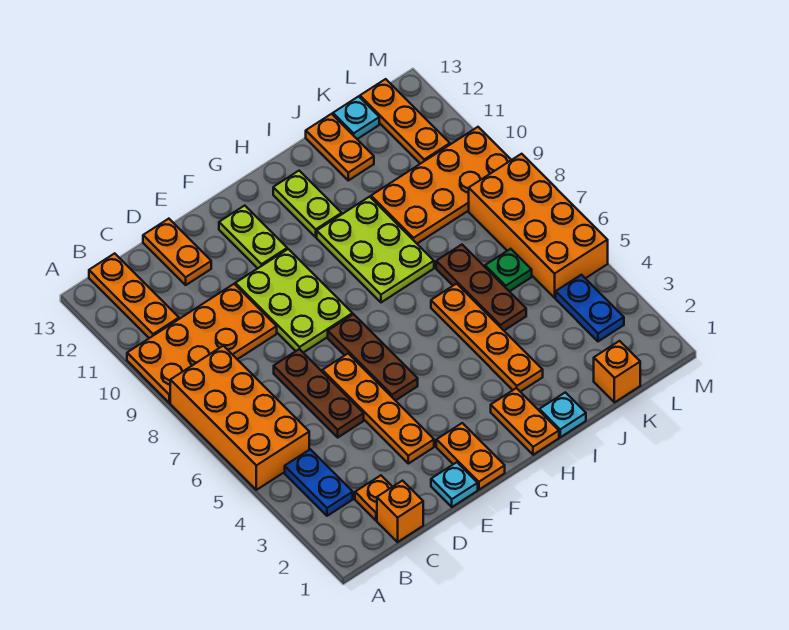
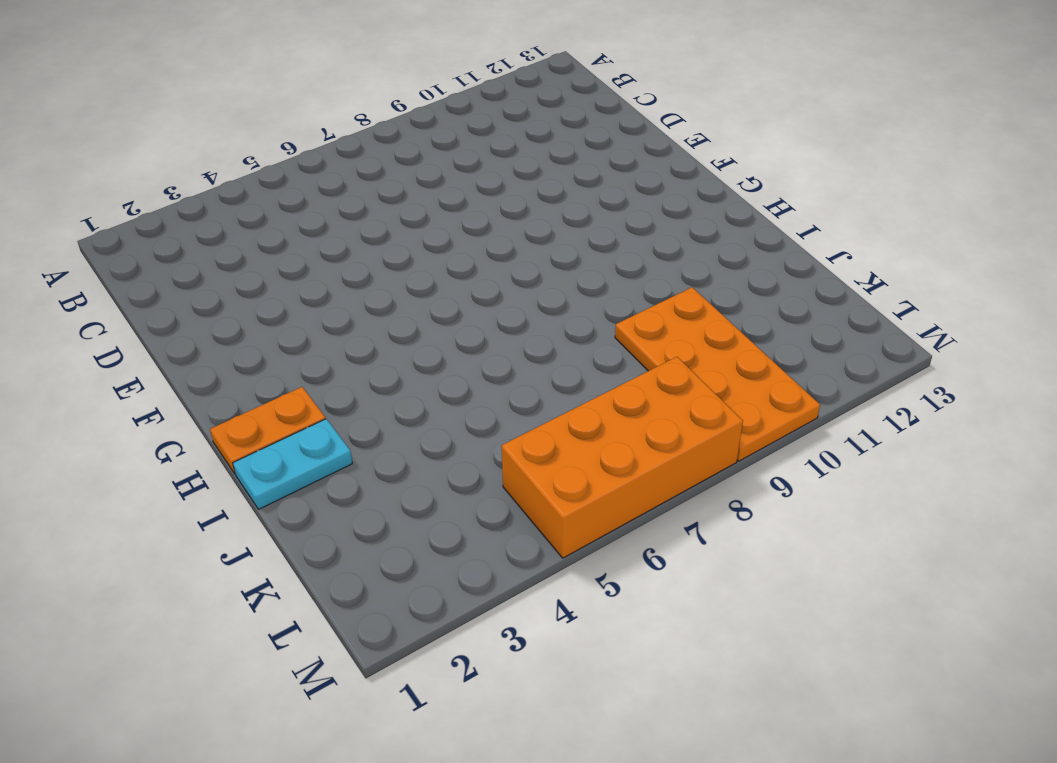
cyan plate I1:I2 level 1 -> cyan plate I1 level 1
none -> orange brick A5:B8 level 1
none -> orange plate A9:D10 level 1
none -> blue plate B3:B4 level 1

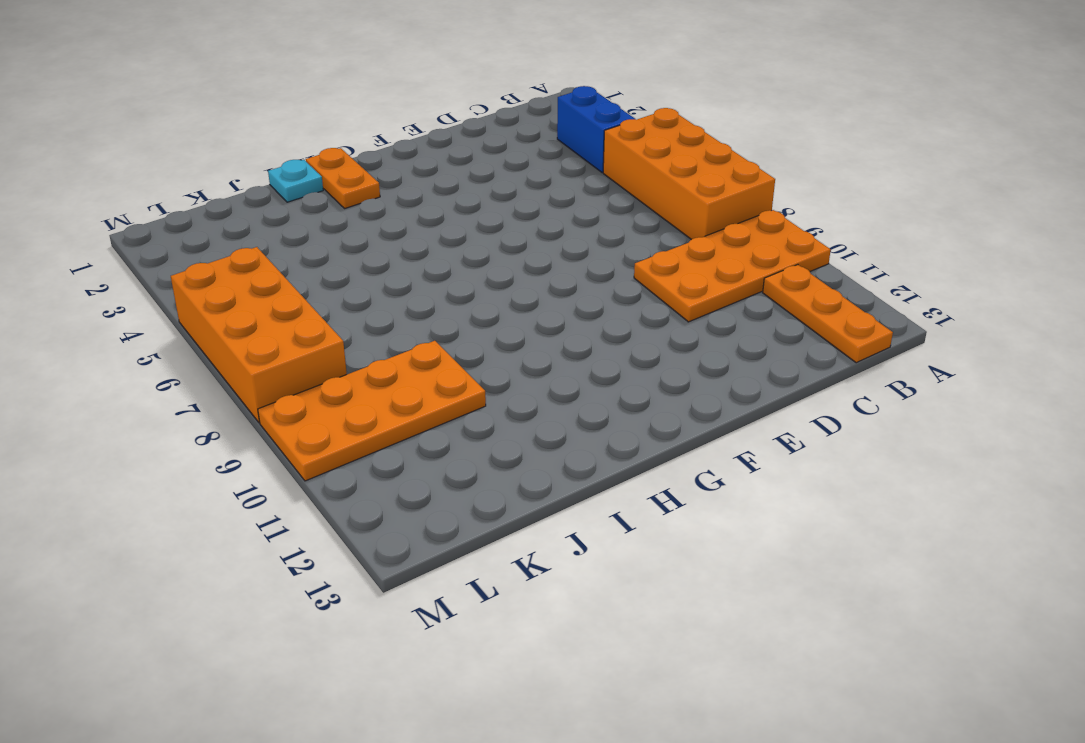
blue brick B3:B4 level 1 -> blue plate B3:B4 level 1
none -> orange brick C1 level 1
none -> orange plate C2 level 1
none -> brown plate D5:D7 level 1

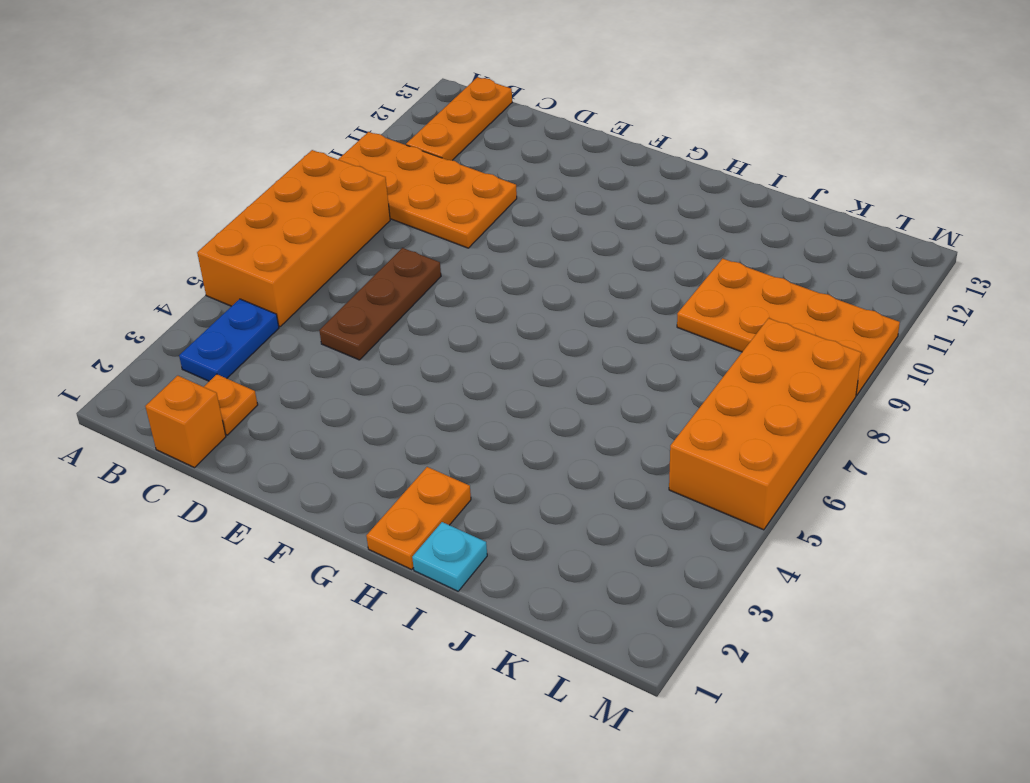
none -> orange plate D12:D13 level 1
none -> cyan plate E1 level 1
none -> orange plate E3:E6 level 1

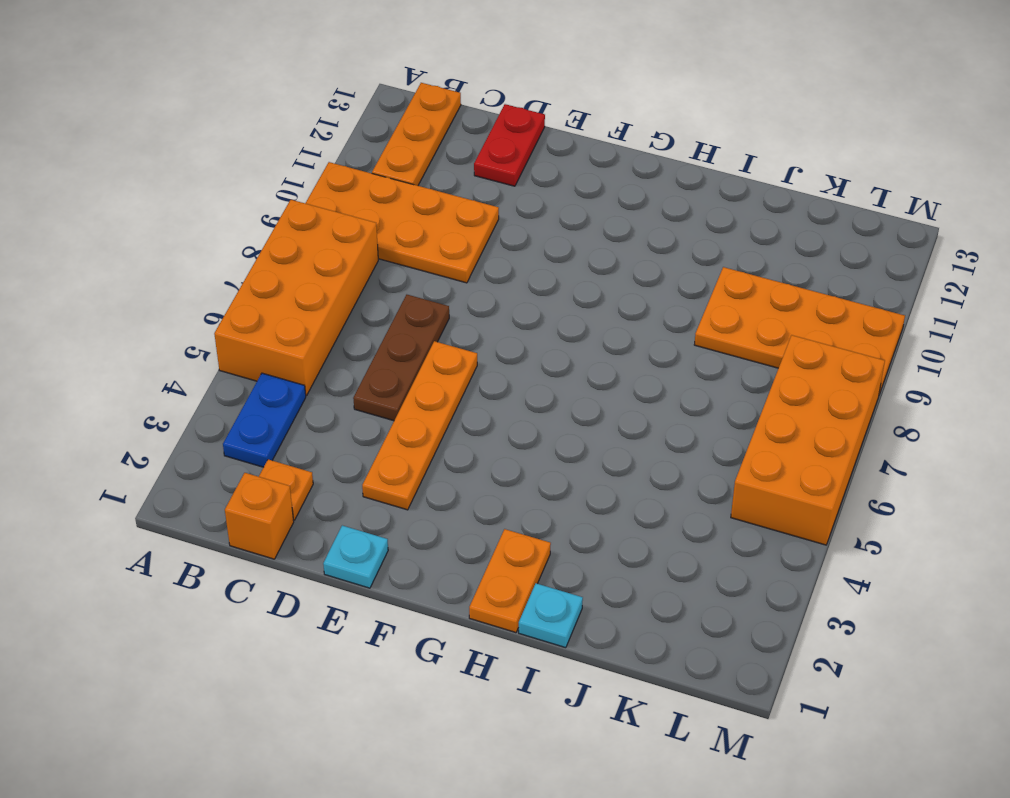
red plate D12:D13 level 1 -> orange plate D12:D13 level 1
none -> lime plate E8:F10 level 1
none -> orange plate F1:F2 level 1
none -> brown plate F5:F7 level 1

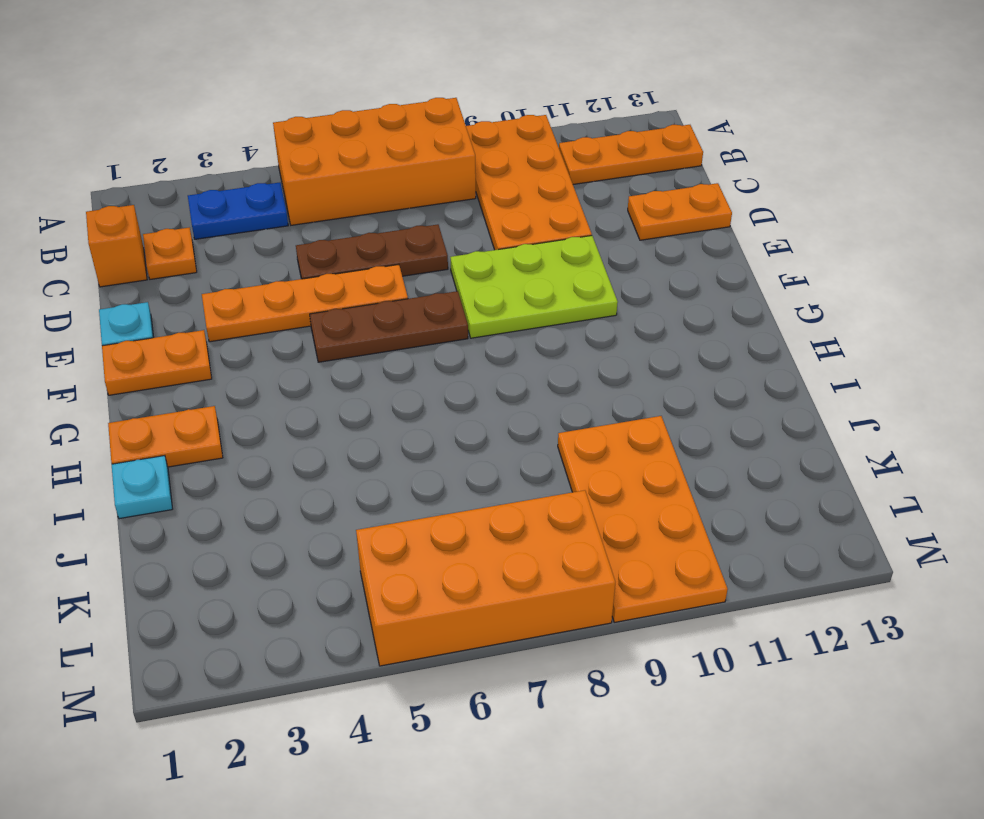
none -> lime plate F11:F12 level 1
none -> lime plate H8:I10 level 1
none -> lime plate H11:H12 level 1

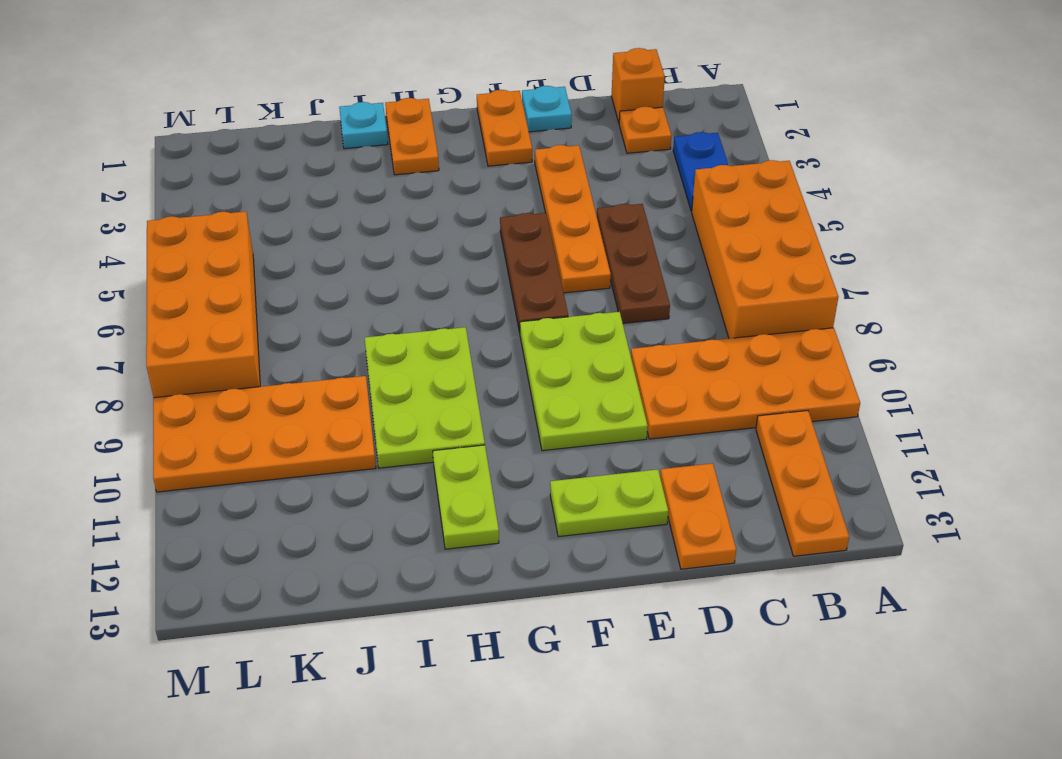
lime plate E12:F12 level 1 -> lime plate F11:F12 level 1
none -> orange plate I3:I6 level 1
none -> brown plate J5:J7 level 1
none -> orange plate J12:J13 level 1

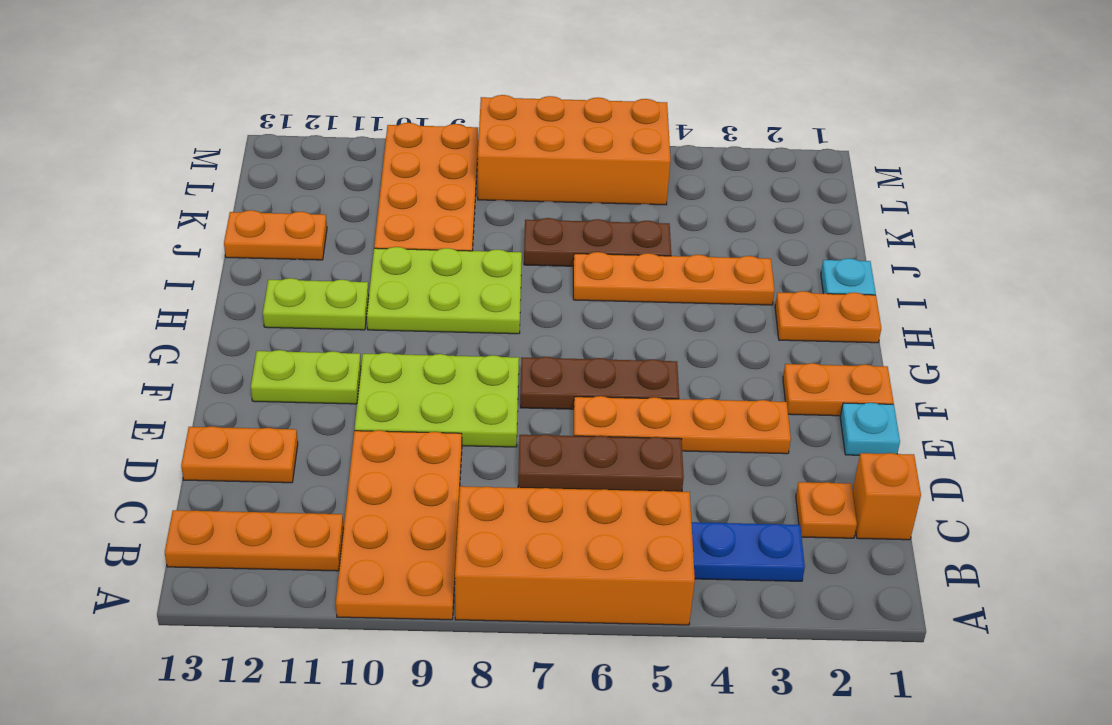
none -> orange brick K1 level 1
none -> green plate K6 level 1
none -> cyan plate K13 level 1

